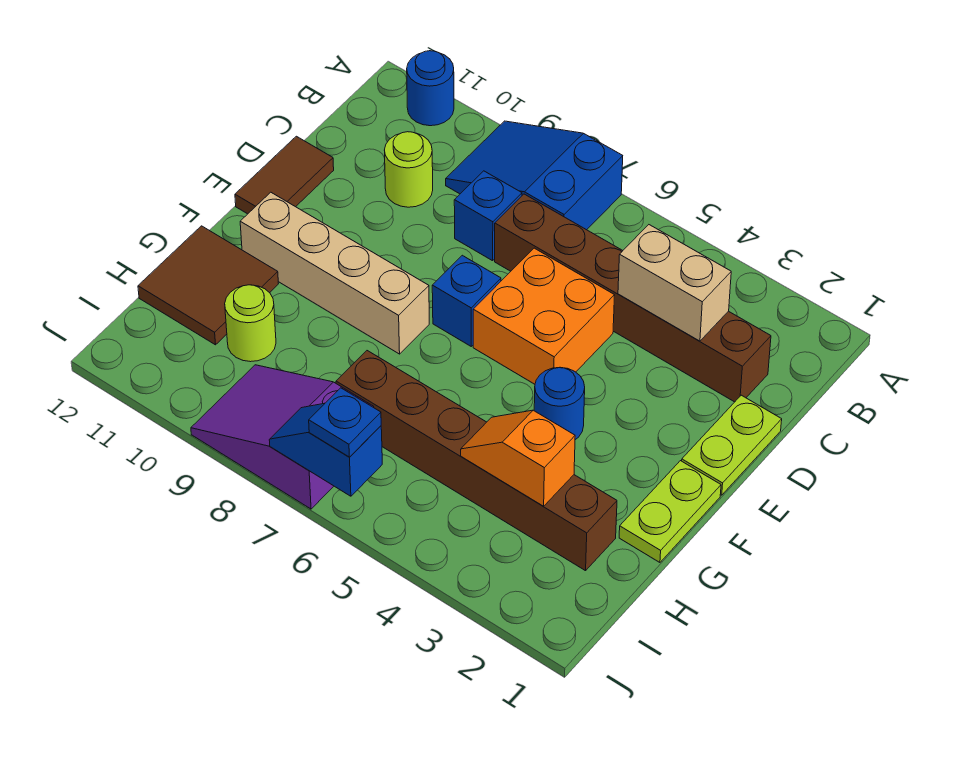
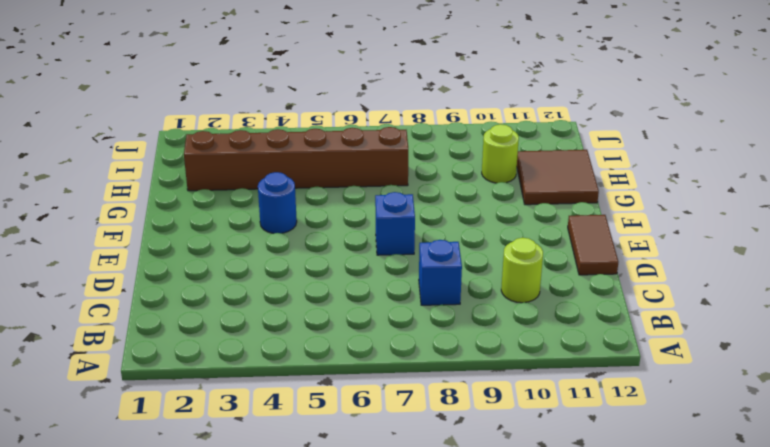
none -> blue slope A7:B9 level 1 top 7
none -> blue round brick A11 level 1
none -> brown brick C2:C7 level 1

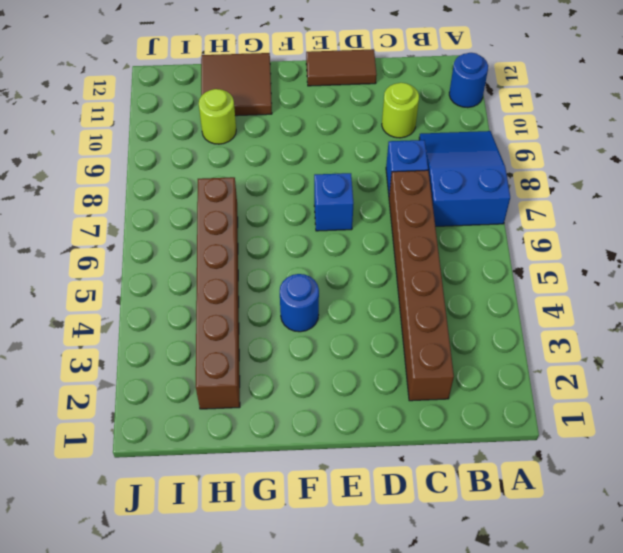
none -> lime plate D1:E1 level 1
none -> orange brick D5:E6 level 1
none -> lime plate F1:G1 level 1

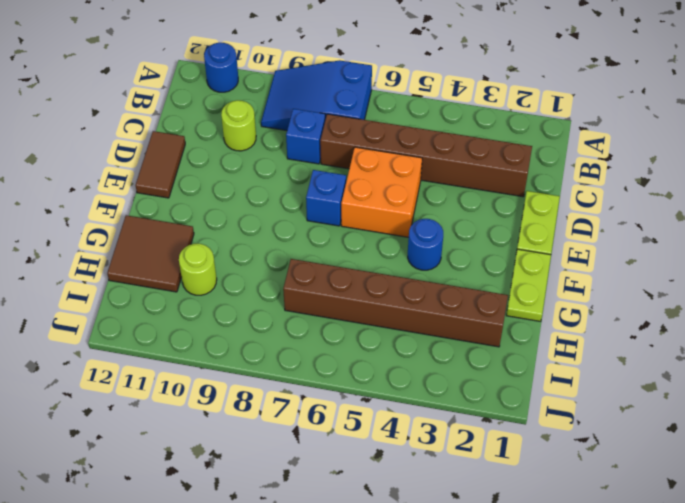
none -> tan brick F8:F11 level 1
none -> purple slope I7:J9 level 1 top 7
none -> tan brick C3:C4 level 2

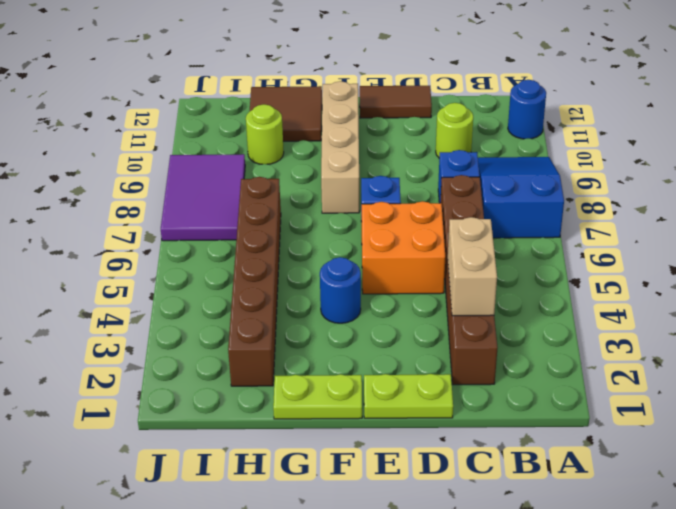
purple tile I7:J9 level 1 -> purple slope I7:J9 level 1 top 7
none -> orange slope H3:H4 level 2 top 3
none -> blue slope J6:J7 level 2 top 6
none -> blue plate J6 level 3

